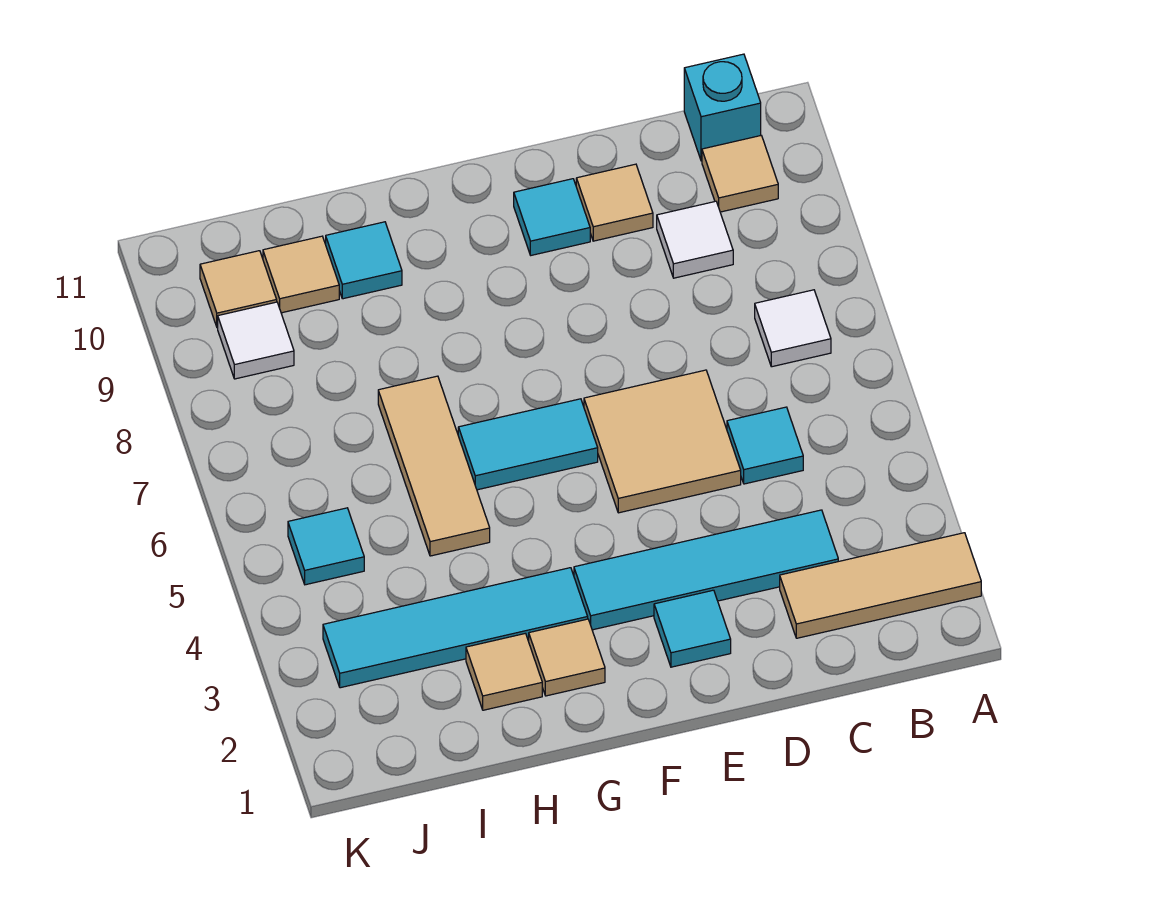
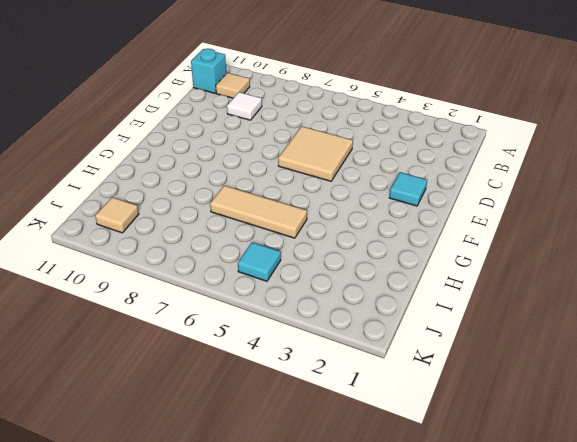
none -> tan tile A2:C2 level 1
none -> white tile B7 level 1
none -> cyan tile C3:F3 level 1

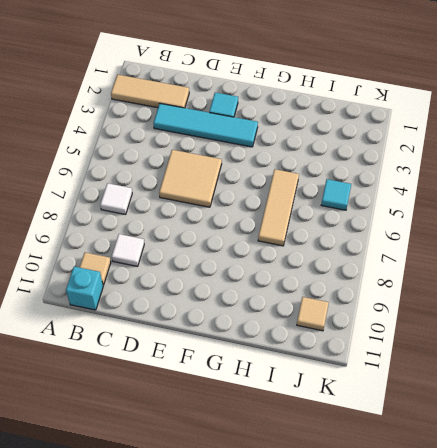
none -> cyan tile C5 level 1
none -> tan tile D10 level 1
none -> cyan tile E10 level 1

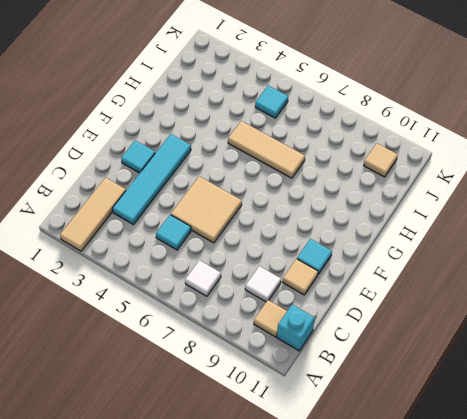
none -> cyan tile F6:G6 level 1
none -> tan tile G2 level 1
none -> cyan tile G3:J3 level 1

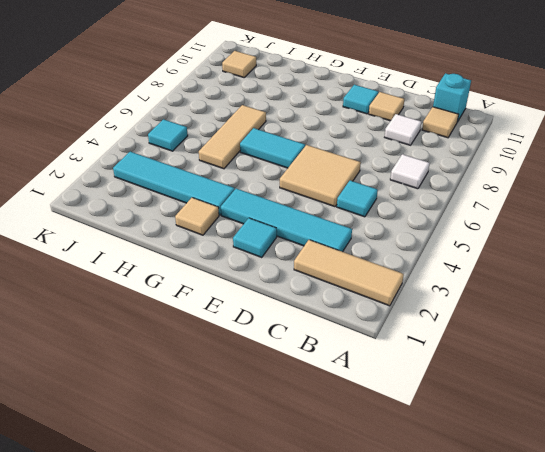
none -> tan tile H2 level 1
none -> cyan tile H10 level 1
none -> tan tile I10 level 1

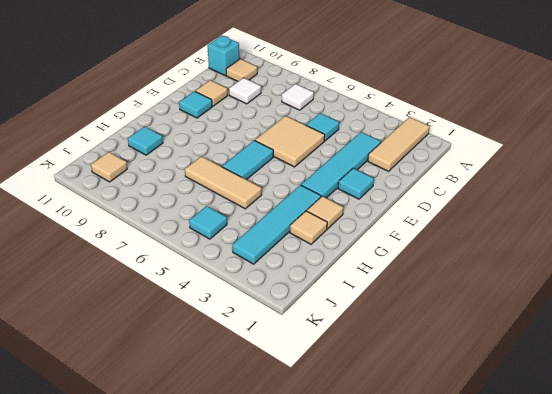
none -> tan tile I10 level 1
none -> white tile J9 level 1

